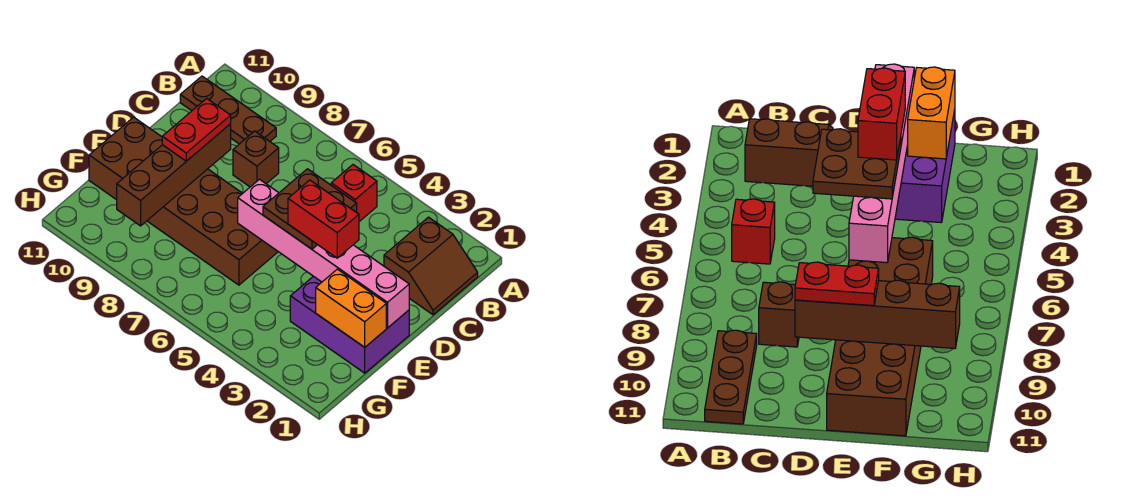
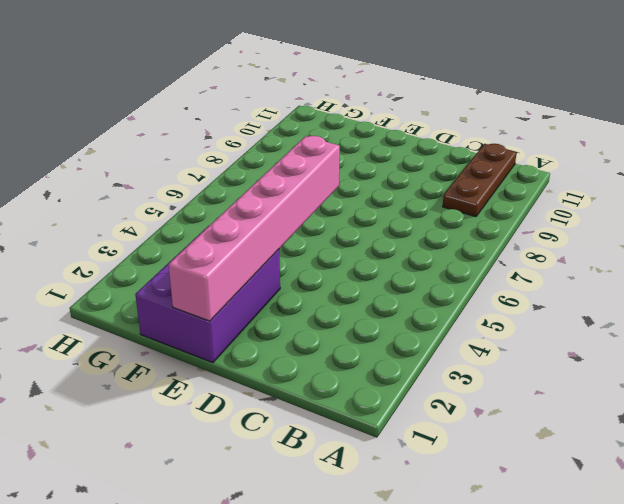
none -> brown slope B1:C2 level 1 top 2
none -> red brick B5 level 1
none -> brown brick C8 level 1

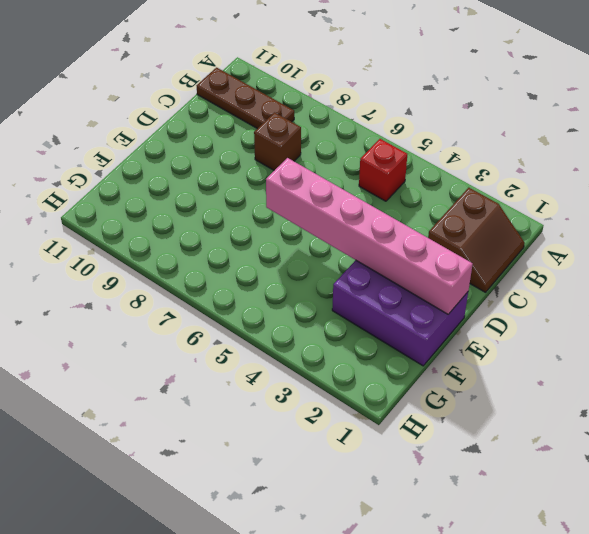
none -> brown brick E6:F11 level 1
none -> brown brick D9:G9 level 2
none -> orange brick F1:F2 level 2

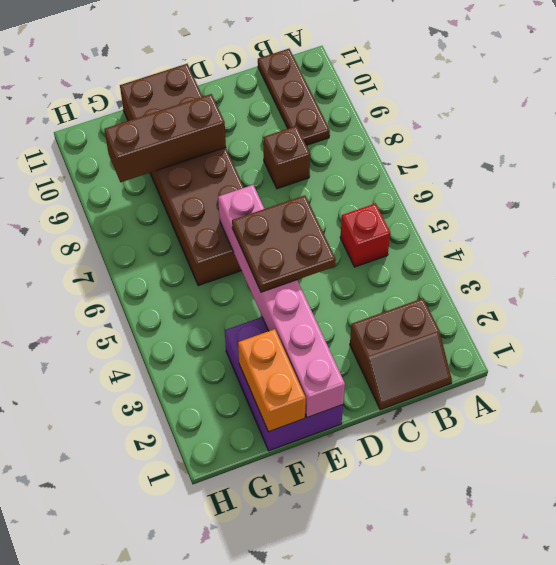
brown brick E9:G9 level 2 -> brown brick D9:G9 level 2
none -> red plate D9:E9 level 3
none -> red brick E3:E4 level 4

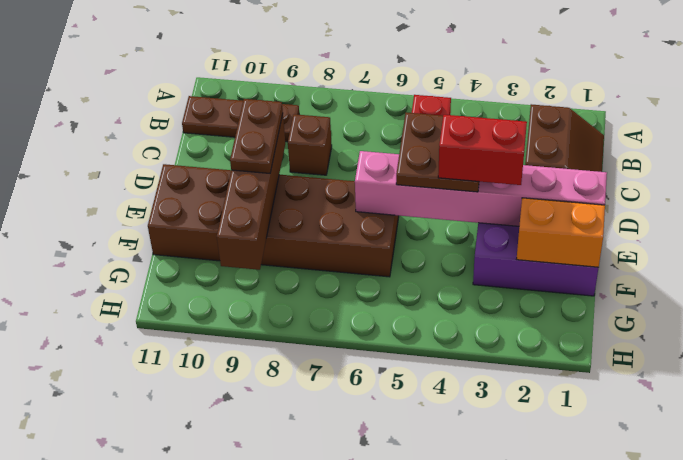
brown plate D9:E9 level 3 -> red plate D9:E9 level 3

